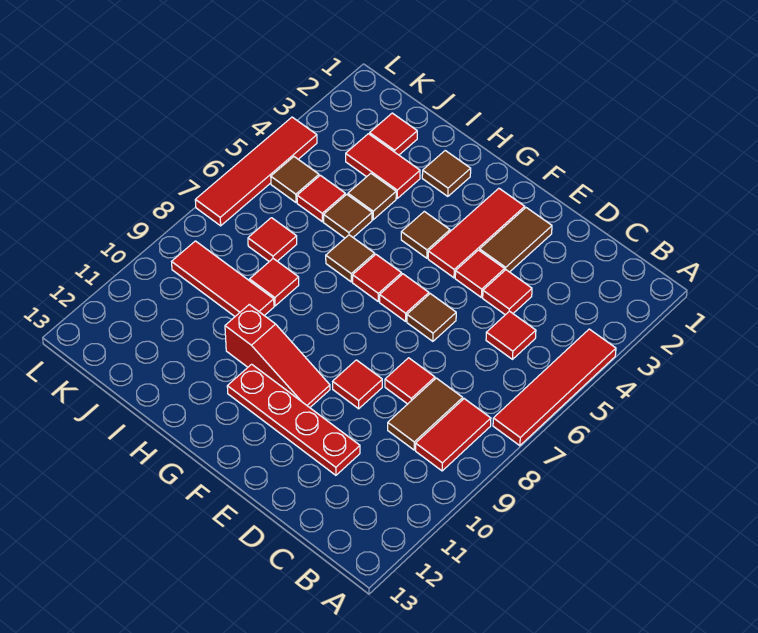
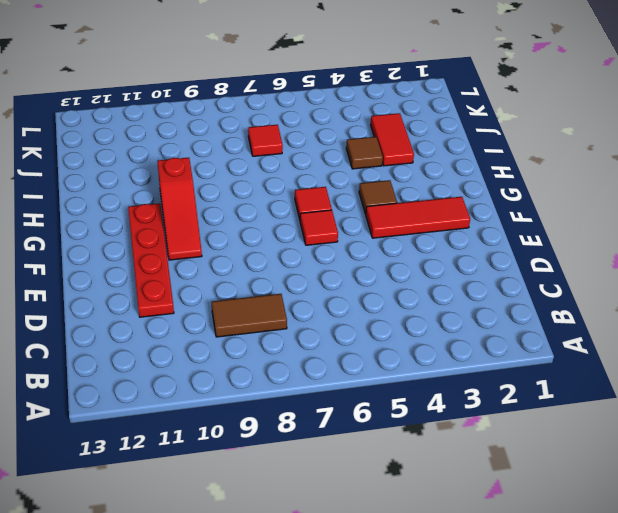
none -> red tile A4:A7 level 1
none -> red tile B8:B9 level 1
none -> red tile C5 level 1

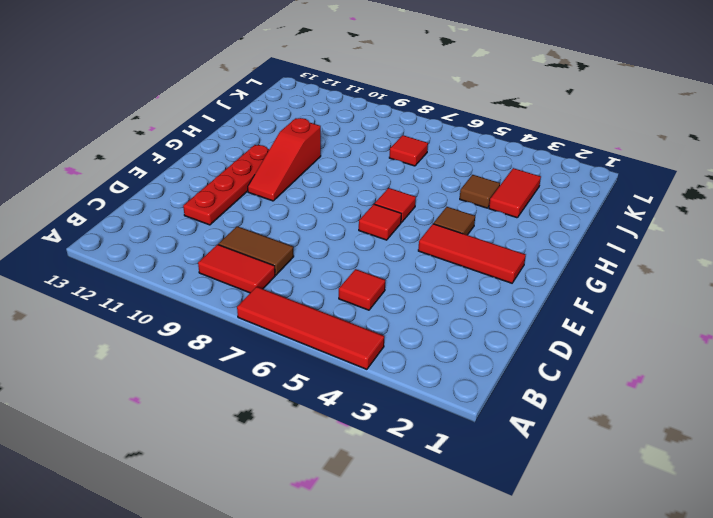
none -> red tile D4 level 1
none -> red tile D8 level 1
none -> brown tile E2:E3 level 1

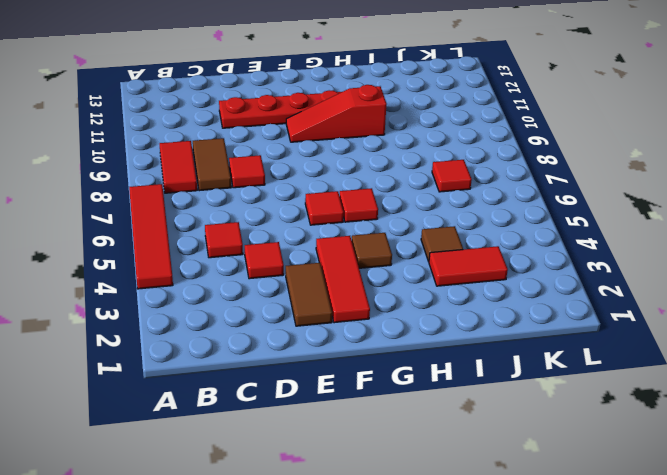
none -> red tile E4 level 1
none -> brown tile E6 level 1
none -> red tile E9 level 1

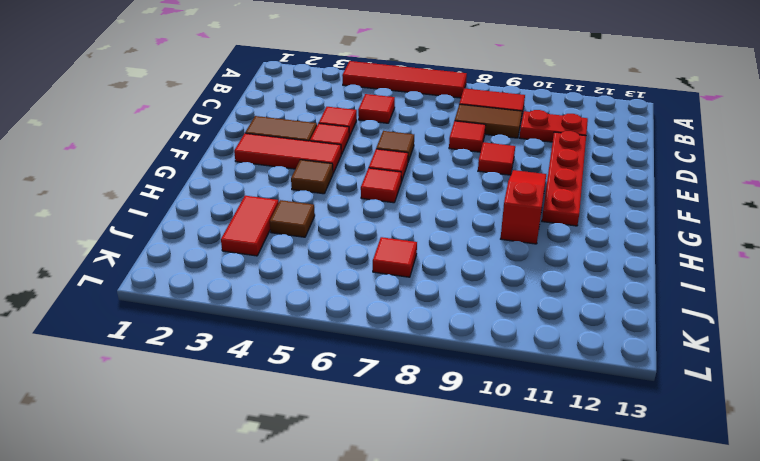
red plate C10:C11 level 1 -> none
none -> brown tile H2 level 1
none -> brown tile H6 level 1
none -> brown tile I5 level 1

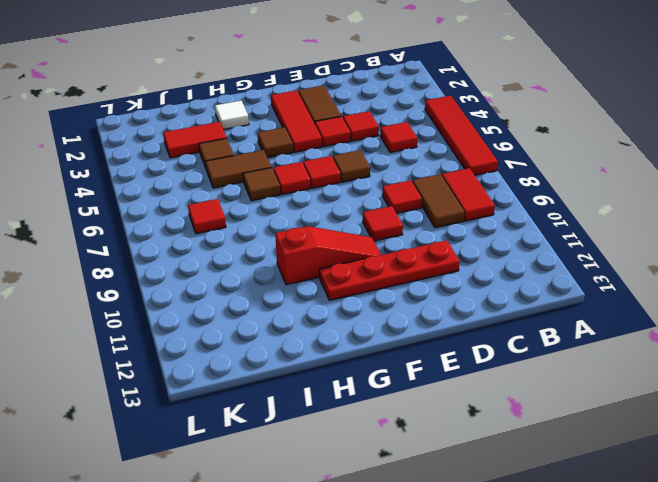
white tile H2 level 1 -> brown tile H2 level 1
brown tile H5:I5 level 1 -> brown tile I5 level 1
none -> red tile I8 level 1
none -> red tile I9:K9 level 1
none -> red tile J2 level 1

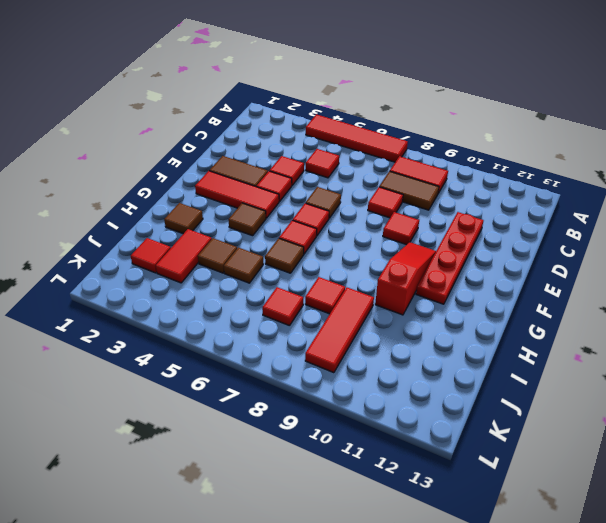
none -> red tile J5 level 1
none -> brown tile K5 level 1
none -> red tile L4:L7 level 1

